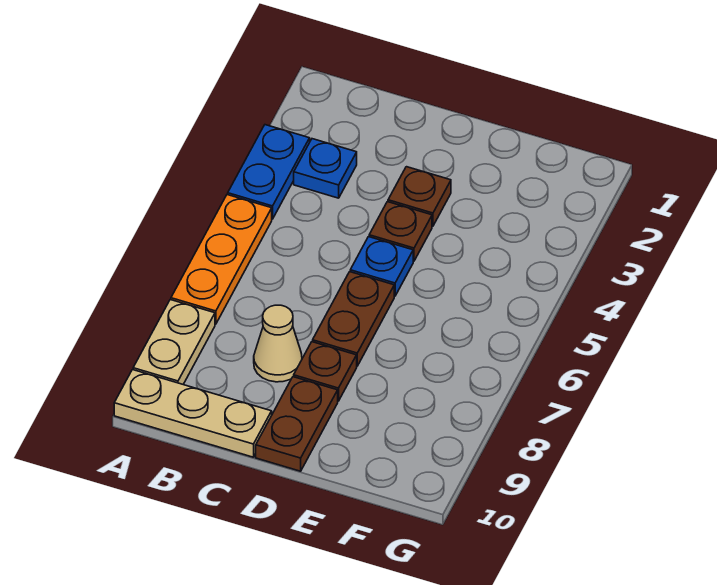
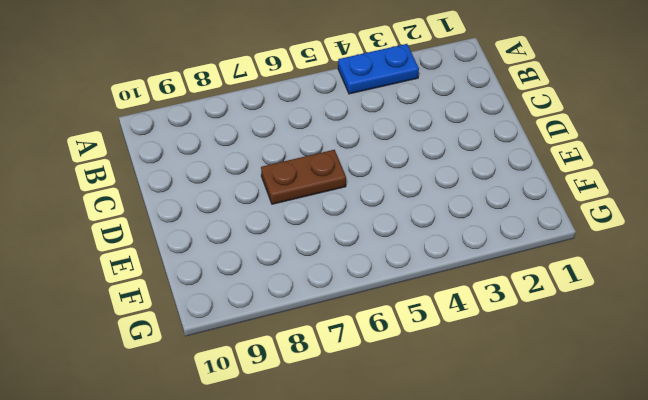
none -> orange plate A5:A7 level 1
none -> tan plate A8:A9 level 1
none -> tan plate A10:C10 level 1

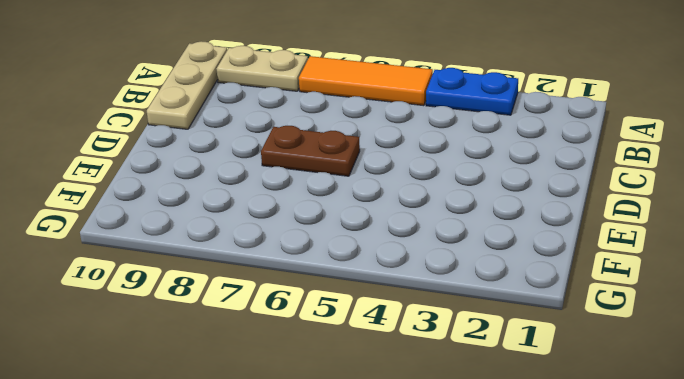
orange tile A5:A7 level 1 -> orange plate A5:A7 level 1
none -> blue plate B3 level 1
none -> tan cone C8 level 1
none -> brown plate D3 level 1

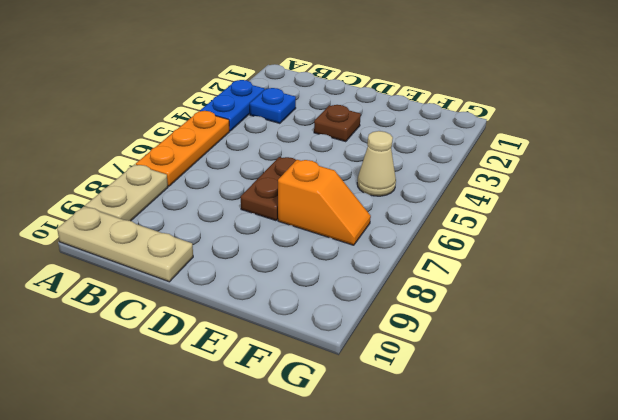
orange slope E7:F7 level 1 top E -> none
tan cone F5 level 1 -> tan cone C8 level 1
none -> brown plate D4 level 1
none -> blue plate D5 level 1
none -> brown plate D8 level 1

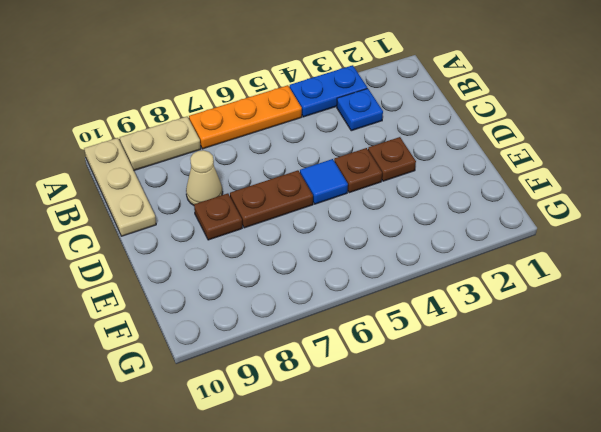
blue tile D5 level 1 -> blue plate D5 level 1
none -> brown plate D9:D10 level 1

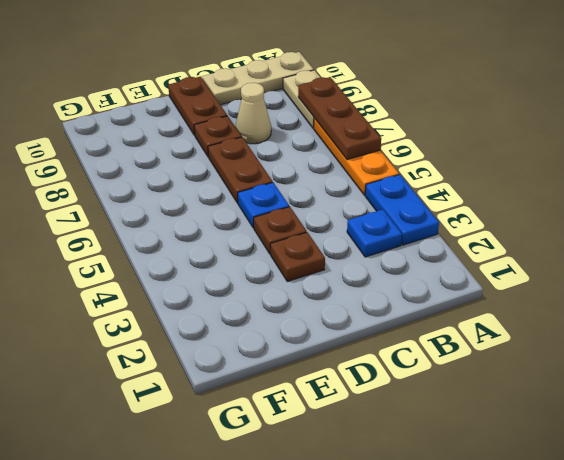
brown plate A6:A8 level 2 -> none

